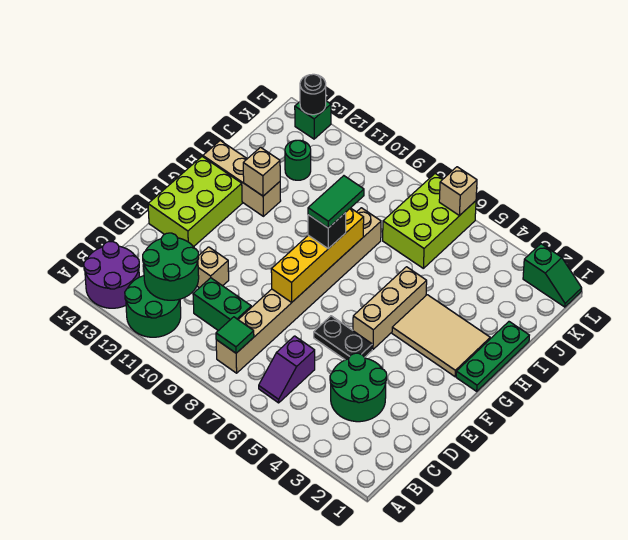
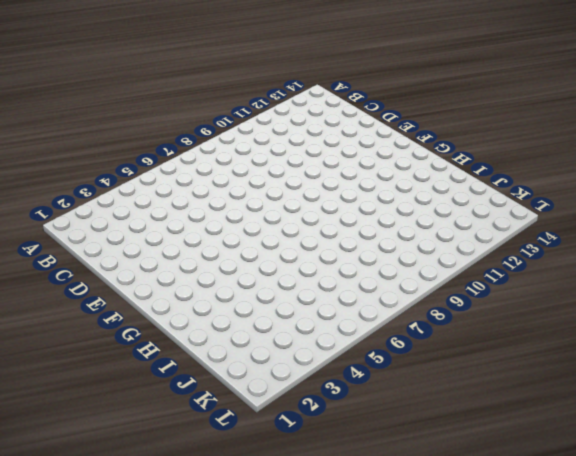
none -> green round brick A11:B12 level 1
none -> purple round brick A13:B14 level 1
none -> purple slope B6:C6 level 1 top C

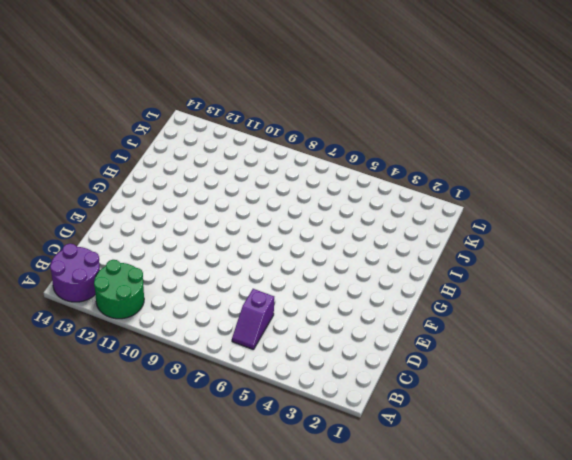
none -> tan brick B8:I8 level 1
none -> green round brick C3:D4 level 1
none -> green brick C9:C10 level 1

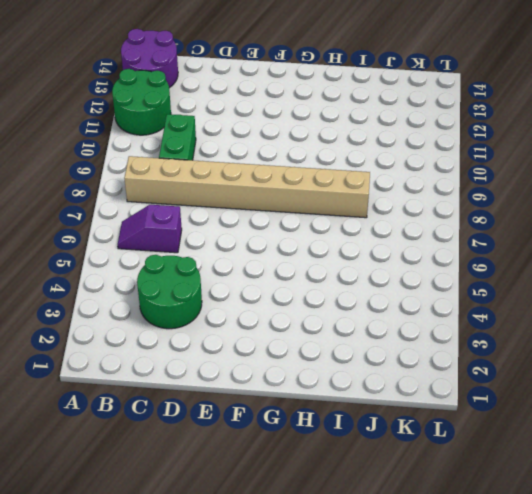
none -> tan brick D11 level 1
none -> black plate E5:E6 level 1
none -> lime brick E13:G14 level 1

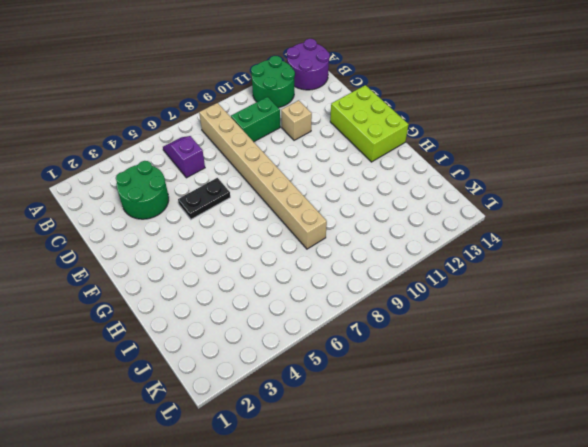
none -> tan brick F5:H5 level 1
none -> green plate G1:I1 level 1
none -> tan tile G2:H4 level 1

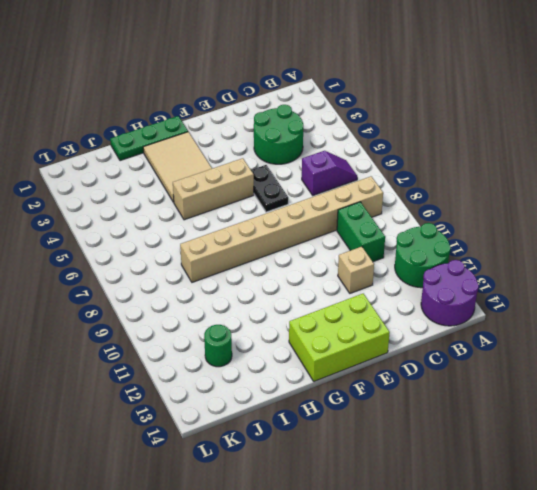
none -> tan brick H12:H14 level 1
none -> lime brick J6:L7 level 1
none -> green slope L1:L2 level 1 top 2

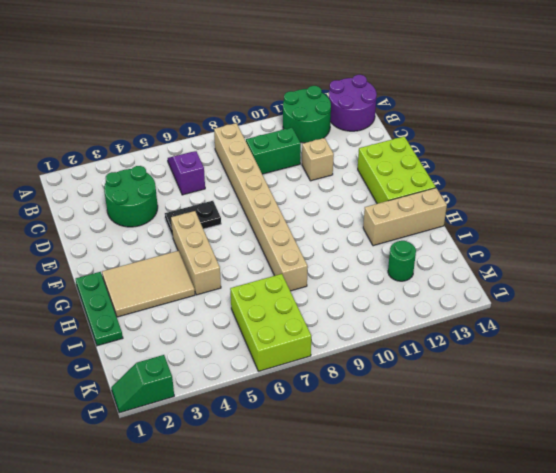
none -> green brick L13 level 1
none -> green tile B8 level 2
none -> green round brick B11:C12 level 2

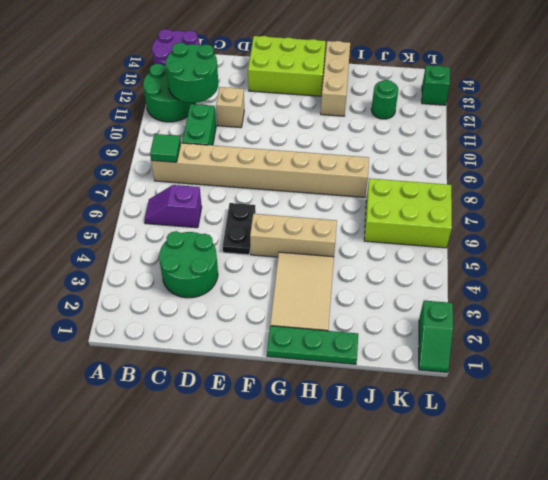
none -> yellow brick E8:H8 level 2
none -> tan brick H12 level 2
none -> tan brick L6 level 2

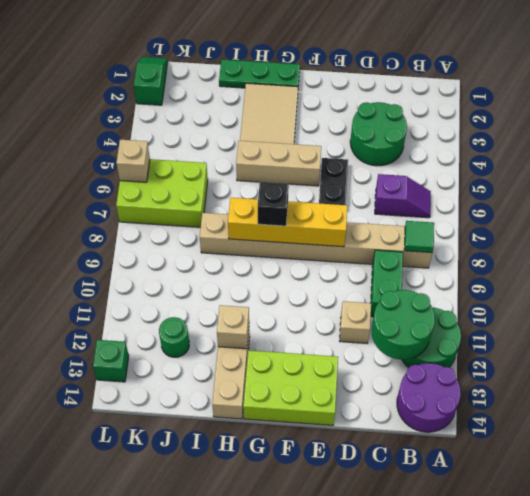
none -> black round brick L13 level 2
none -> green tile G8:H8 level 4

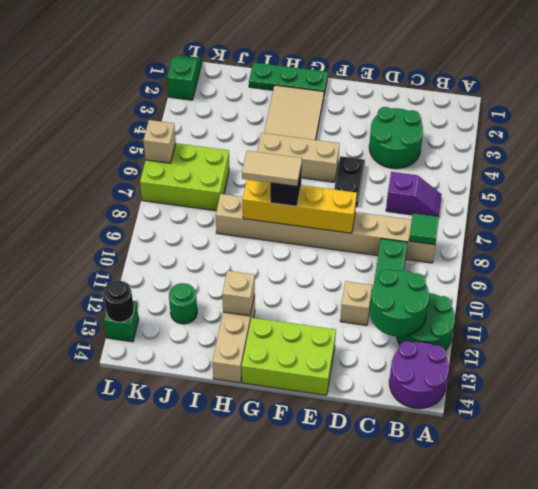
tan tile G8:H8 level 4 -> green tile G8:H8 level 4

